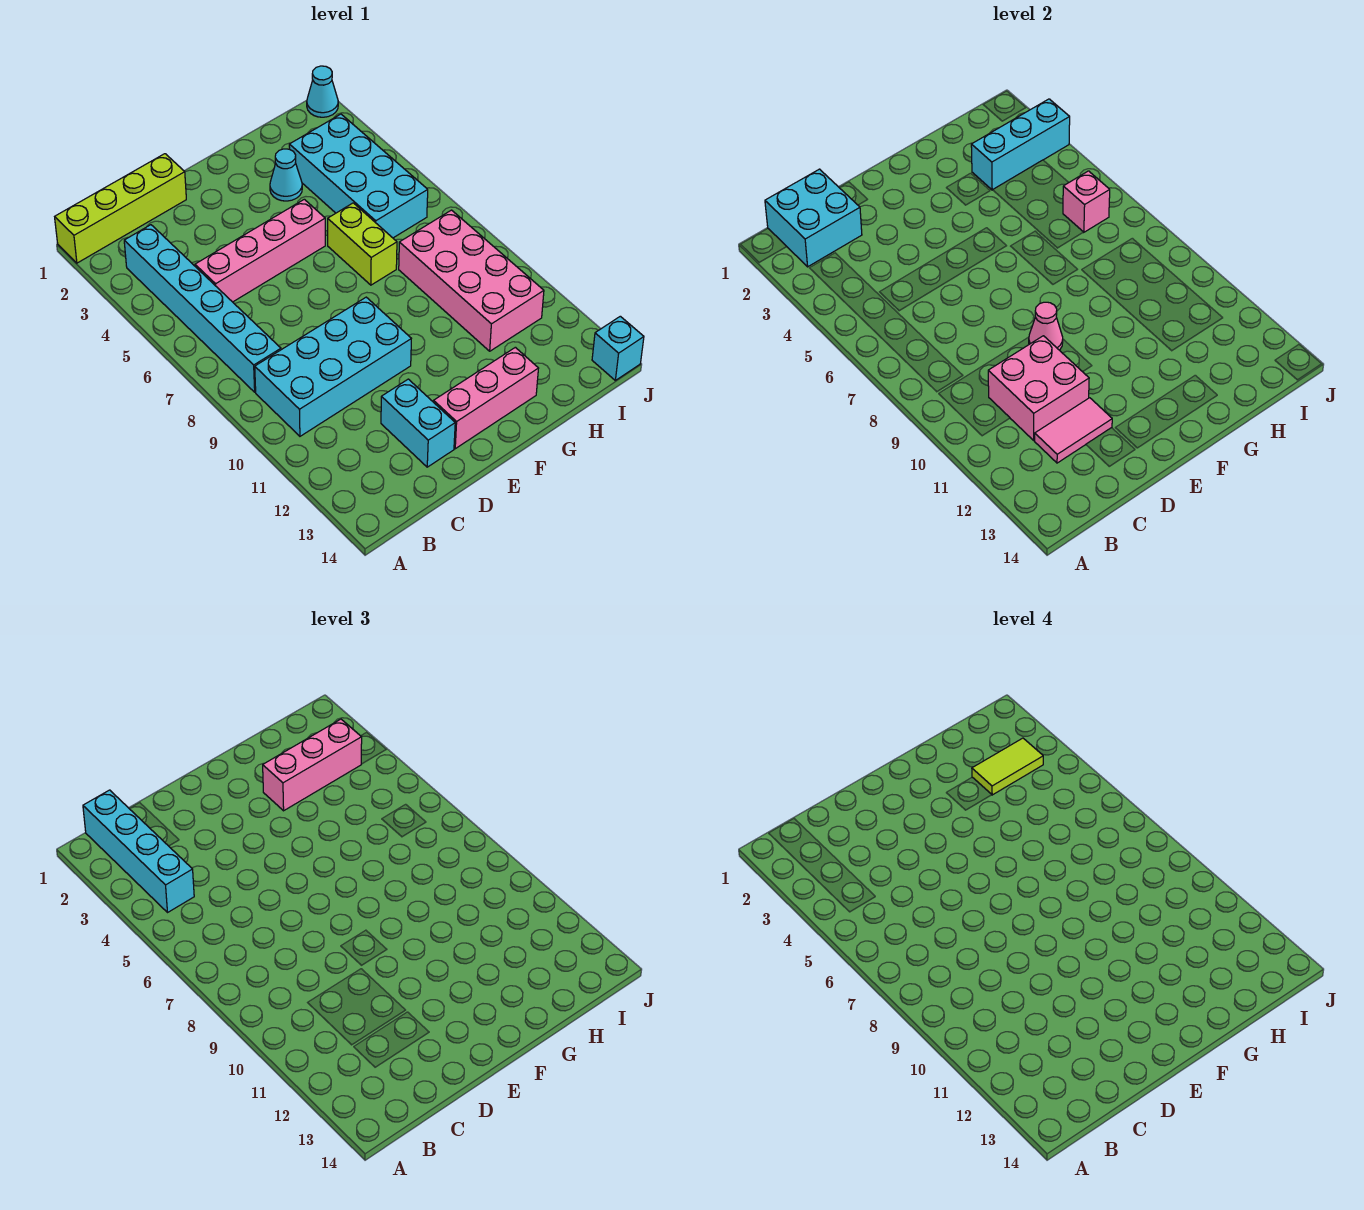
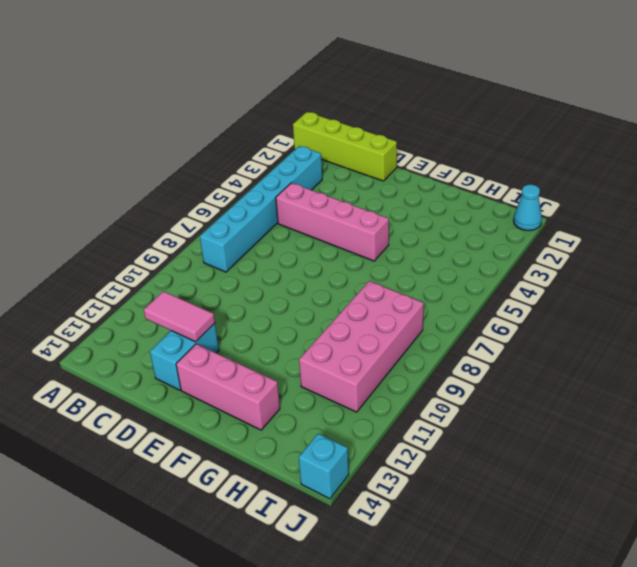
none -> cyan brick B9:E10 level 1
none -> cyan cone G3 level 1
none -> lime brick G6:G7 level 1

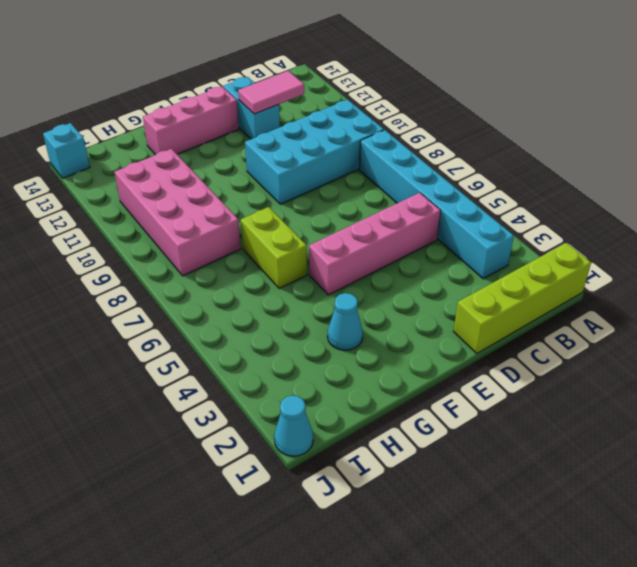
none -> cyan brick H3:I6 level 1
none -> cyan brick B1:C2 level 2
none -> pink brick C10:D11 level 2

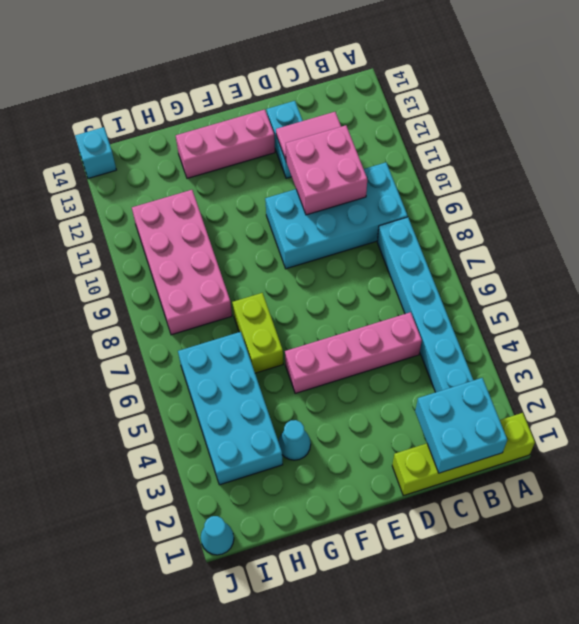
none -> pink cone E9 level 2
none -> cyan brick H3:J3 level 2
none -> pink brick I6 level 2

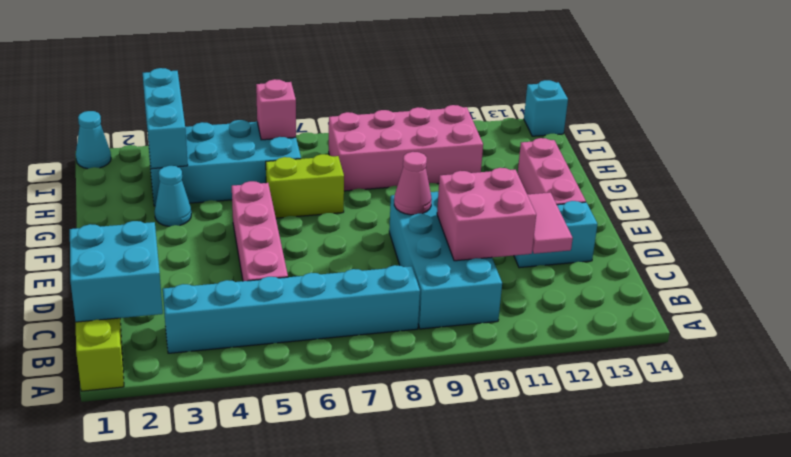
none -> cyan brick B1:B4 level 3
none -> pink brick G3:I3 level 3
none -> lime tile H3:I3 level 4

